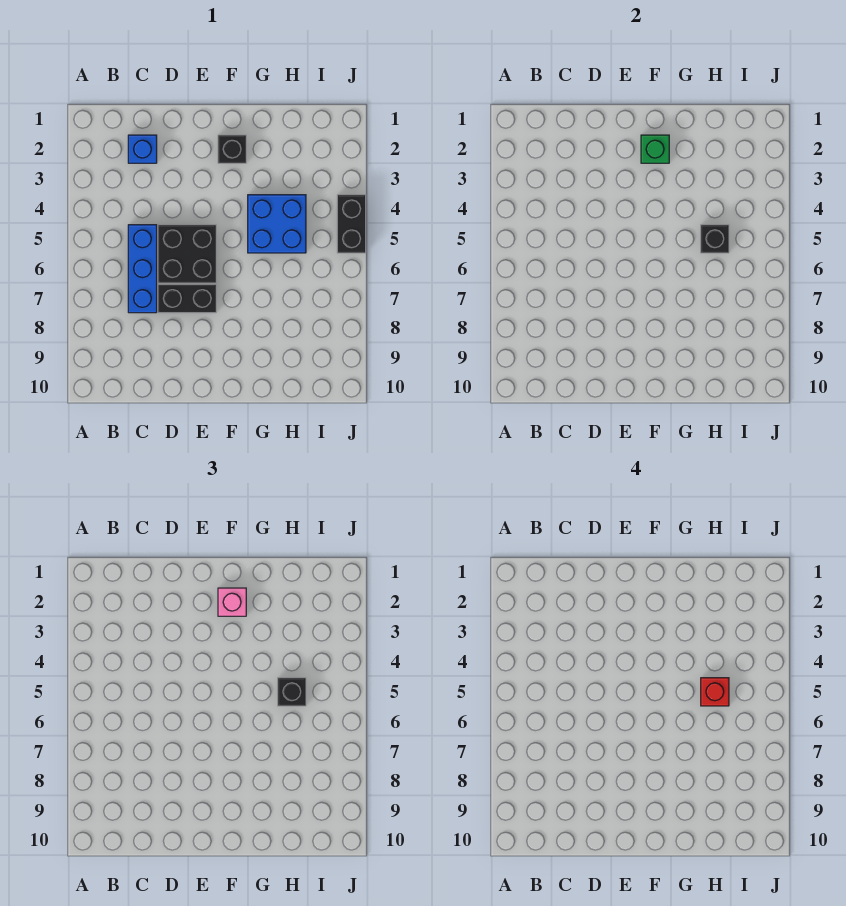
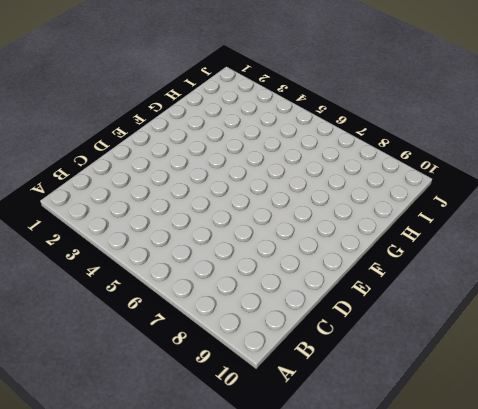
none -> blue brick C2 level 1
none -> blue brick C5:C7 level 1
none -> black brick D5:E6 level 1

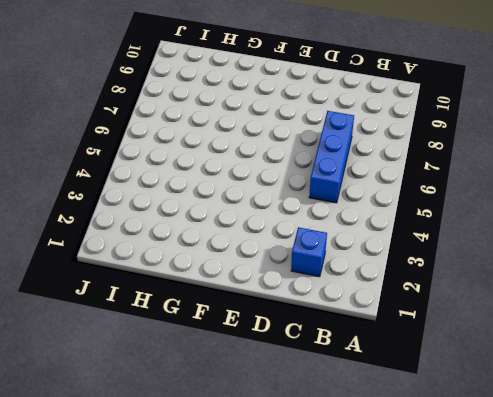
none -> black brick D5:E6 level 1
none -> black brick D7:E7 level 1
none -> black brick F2 level 1

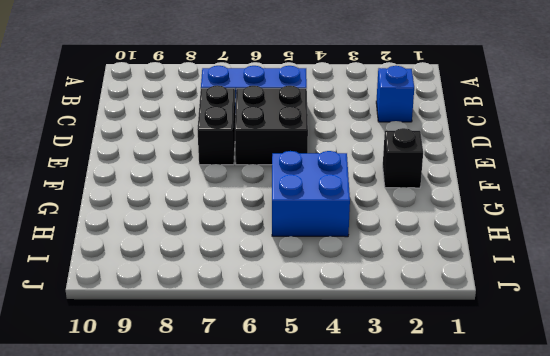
none -> black brick J4:J5 level 1
none -> green brick F2 level 2
none -> black brick H5 level 2

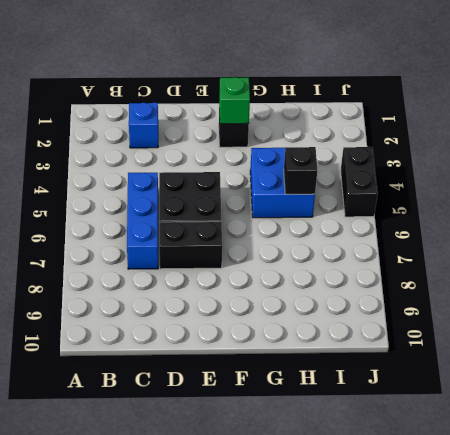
none -> pink brick F2 level 3
none -> black brick H5 level 3
none -> red brick H5 level 4

